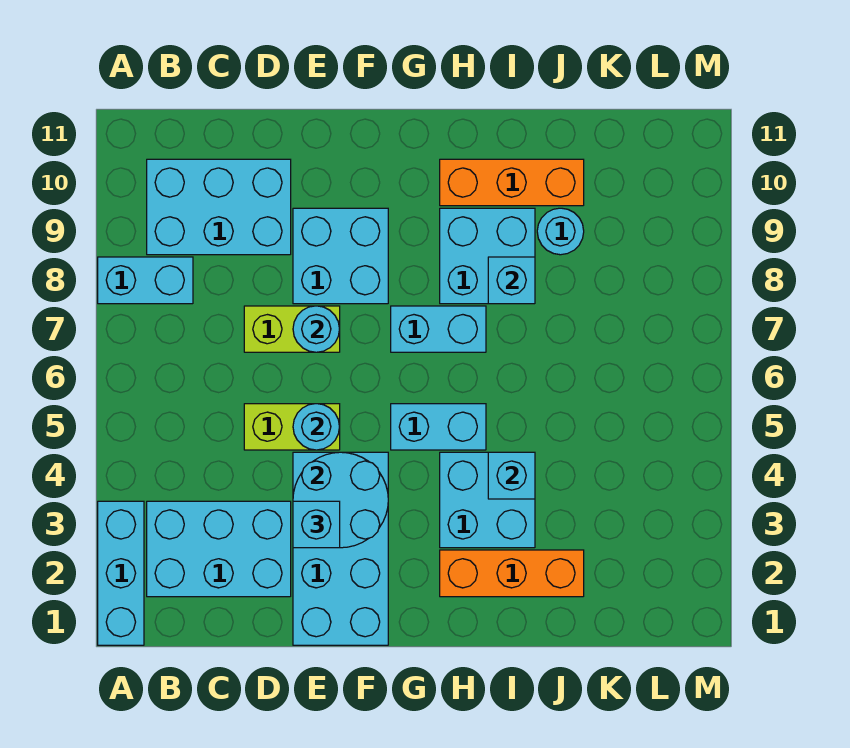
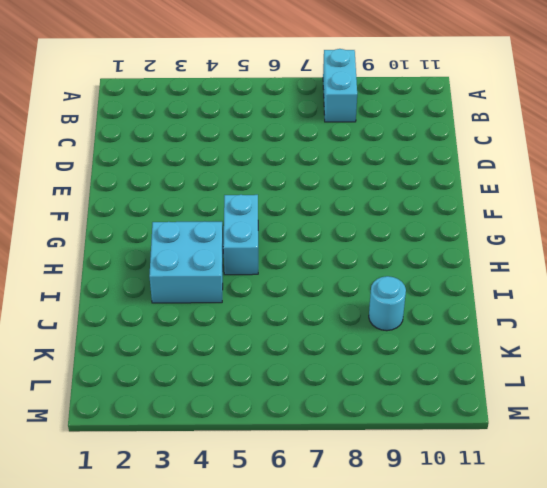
none -> cyan brick A1:A3 level 1
none -> cyan brick B2:D3 level 1
none -> cyan brick B9:D10 level 1

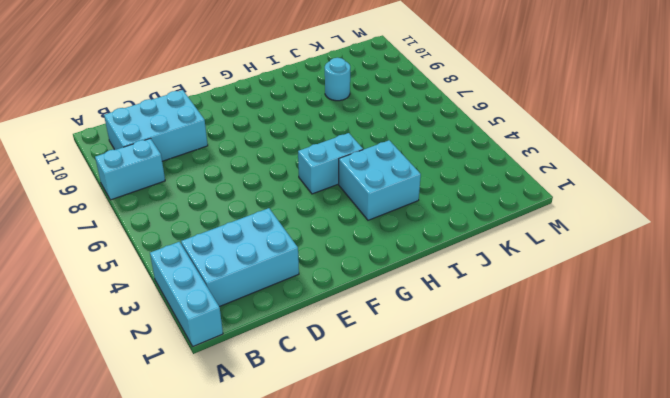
none -> lime brick D5:E5 level 1
none -> lime brick D7:E7 level 1
none -> cyan brick E1:F4 level 1

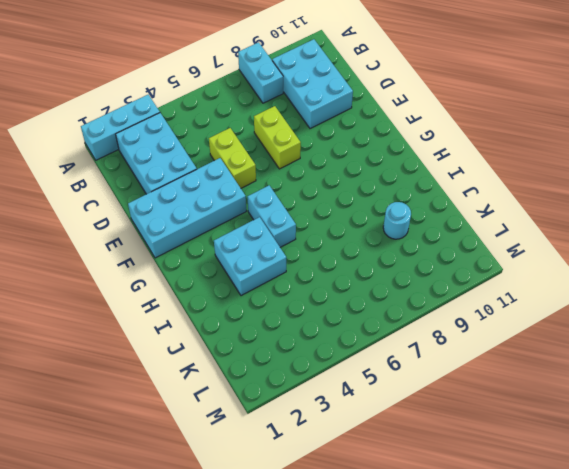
none -> cyan brick E8:F9 level 1
none -> cyan brick G7:H7 level 1
none -> orange brick H2:J2 level 1

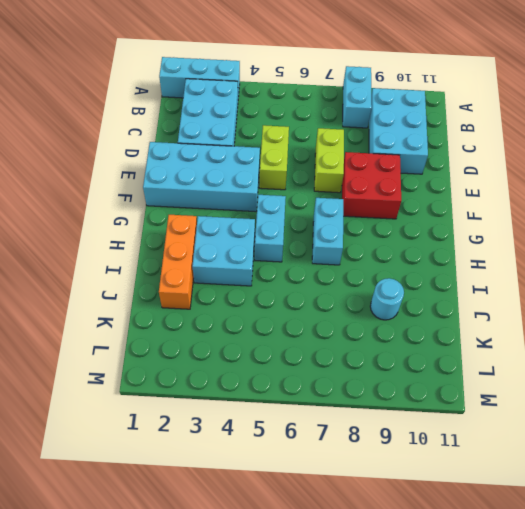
red brick E8:F9 level 1 -> cyan brick E8:F9 level 1
none -> cyan brick H8:I9 level 1
none -> orange brick H10:J10 level 1
none -> cyan round brick E3:F4 level 2

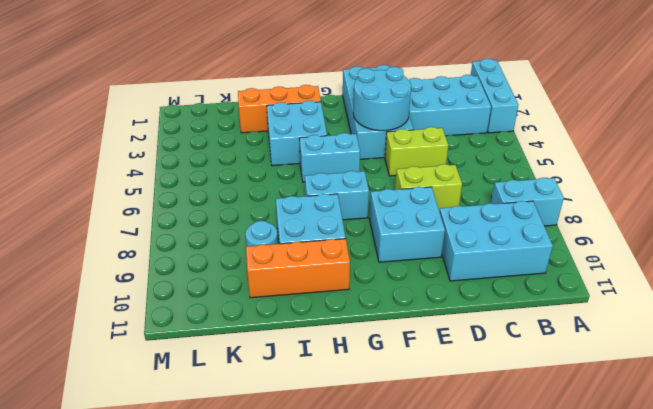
none -> cyan round brick E5 level 2
none -> cyan round brick E7 level 2
none -> cyan brick I4 level 2

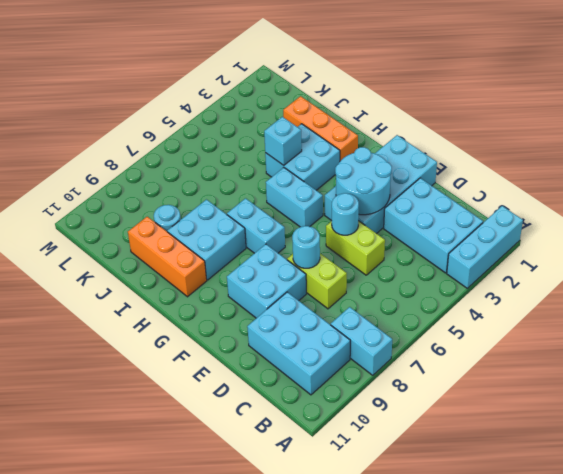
none -> cyan brick I8 level 2
none -> cyan brick E3 level 3

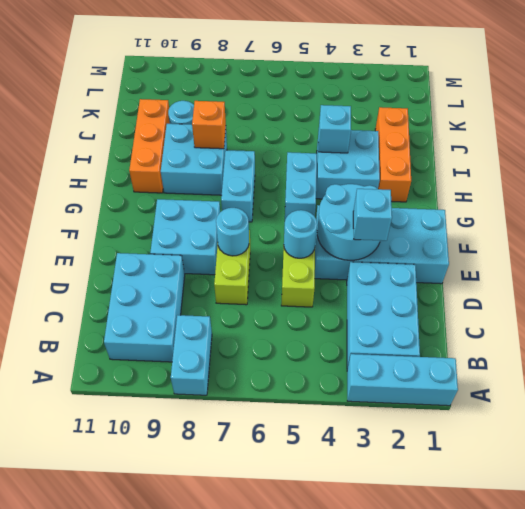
orange brick I8 level 2 -> cyan brick I8 level 2

